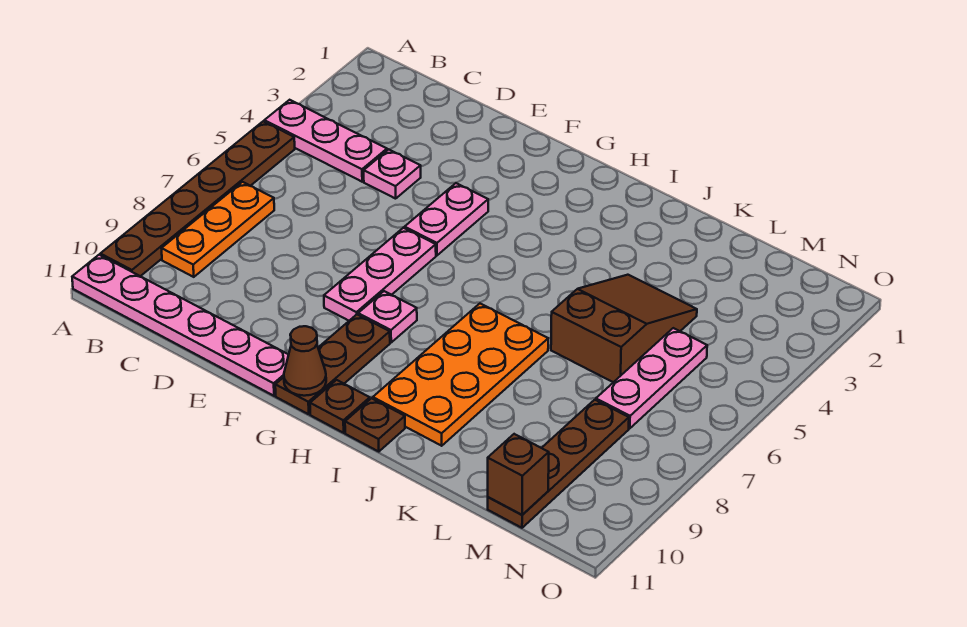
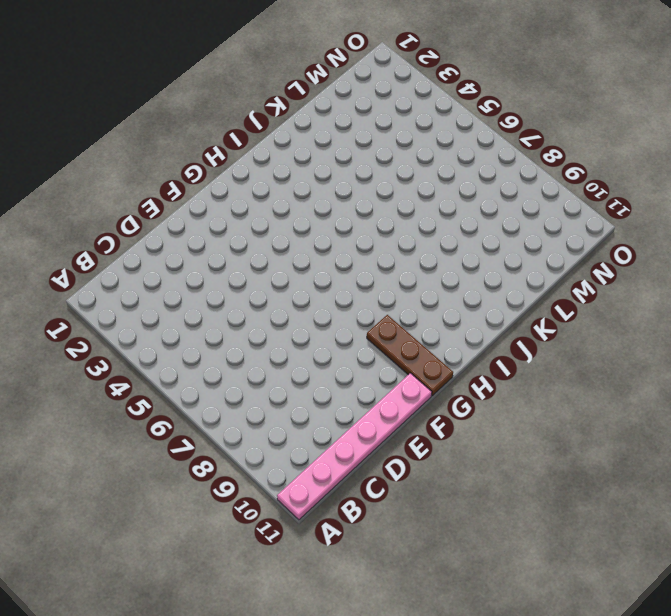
none -> pink plate A4:C4 level 1
none -> brown plate A5:A10 level 1
none -> orange plate B7:B9 level 1

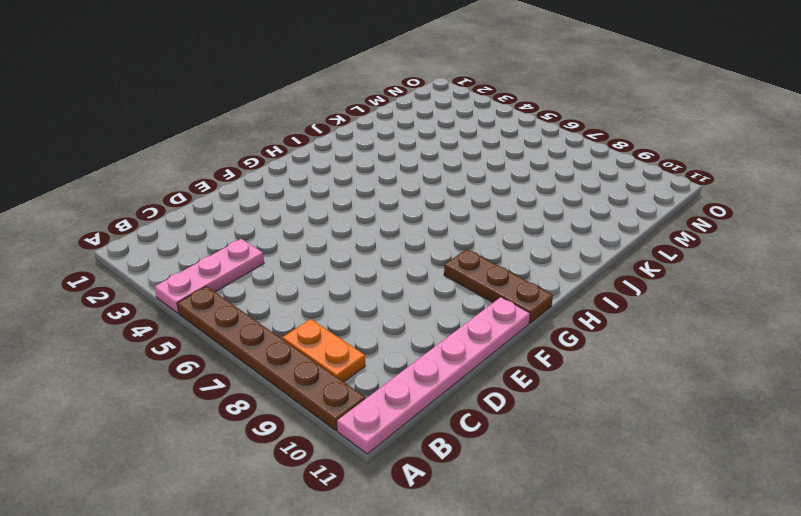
orange plate B8:B9 level 1 -> orange plate B7:B9 level 1
none -> pink plate D4 level 1
none -> pink plate F4:F5 level 1
none -> pink plate F6:F8 level 1

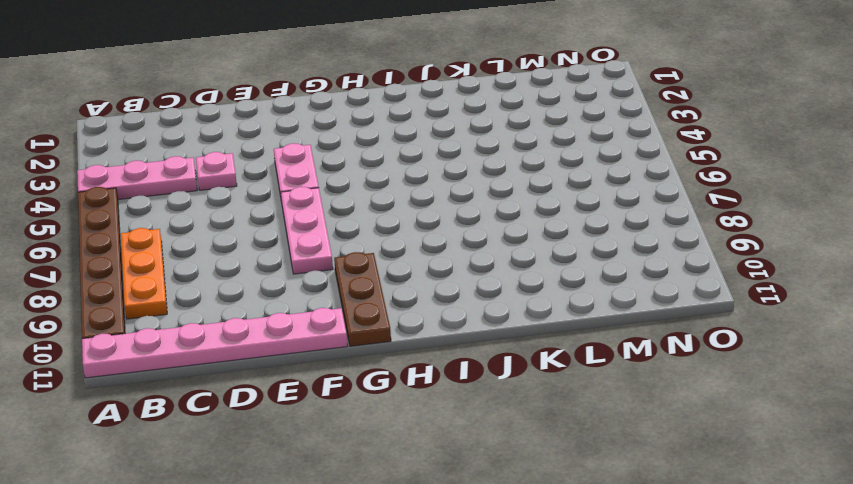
none -> pink plate G8 level 1
none -> brown plate H11 level 1
none -> orange plate I7:J10 level 1

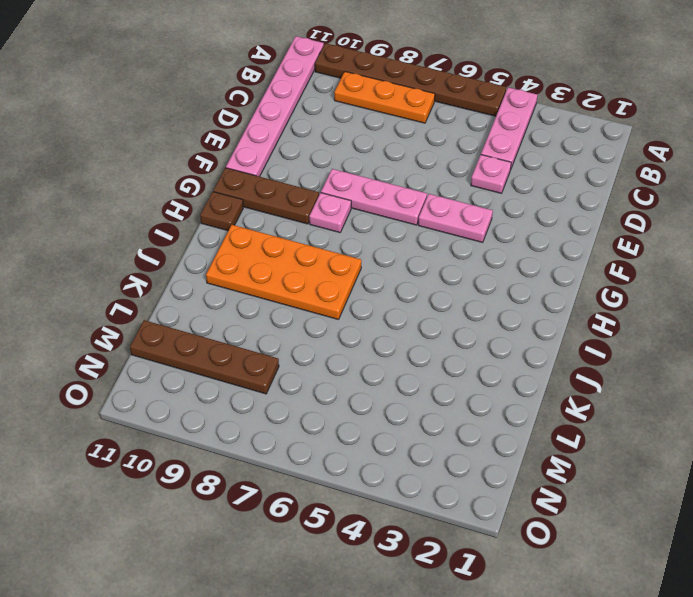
none -> brown plate I11 level 1
none -> brown slope K4:L6 level 1 top 6
none -> pink plate M5:M7 level 1

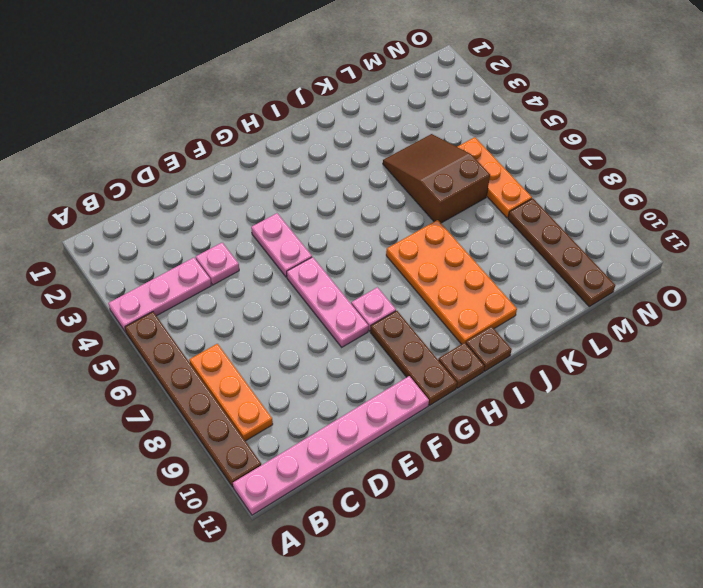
orange plate M5:M7 level 1 -> pink plate M5:M7 level 1
none -> brown cone G11 level 2
none -> brown brick M11 level 2

